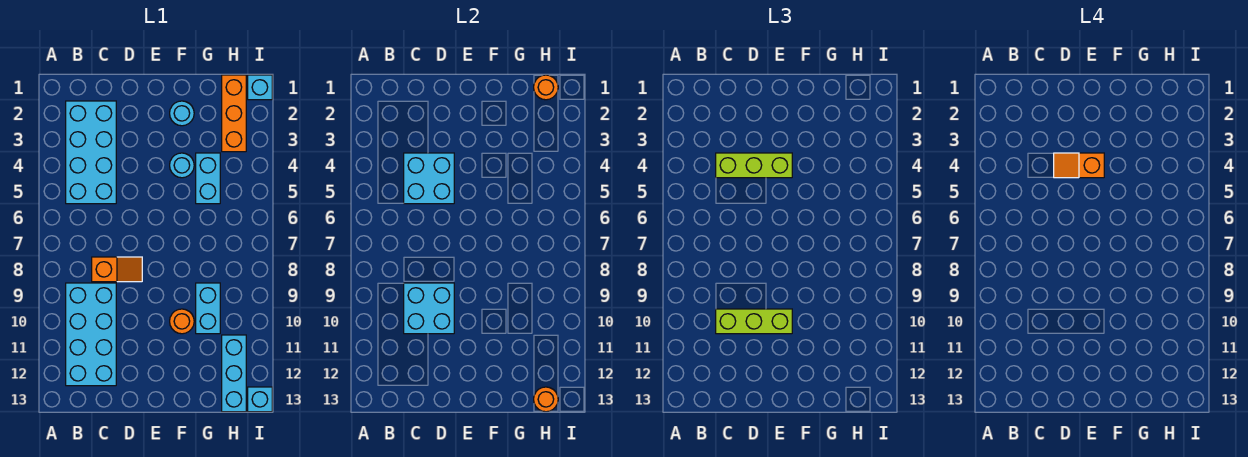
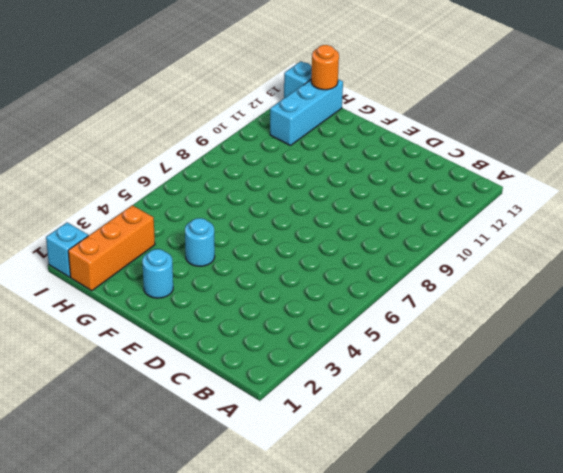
none -> cyan brick B2:C5 level 1
none -> cyan brick B9:C12 level 1
none -> orange slope C8:D8 level 1 top C

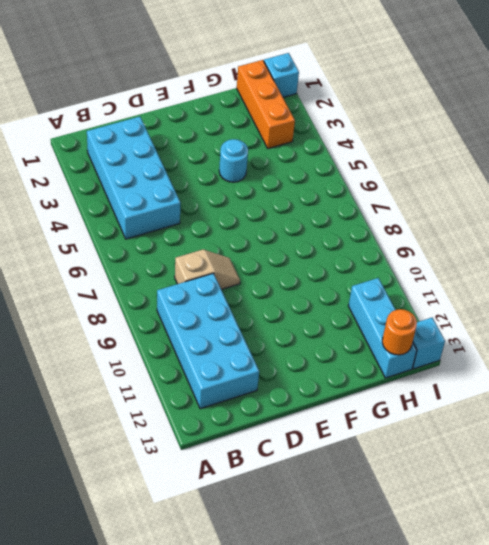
tan slope C8:D8 level 1 top C -> orange slope C8:D8 level 1 top C
none -> cyan round brick F2 level 1
none -> orange round brick F10 level 1
none -> cyan brick G4:G5 level 1

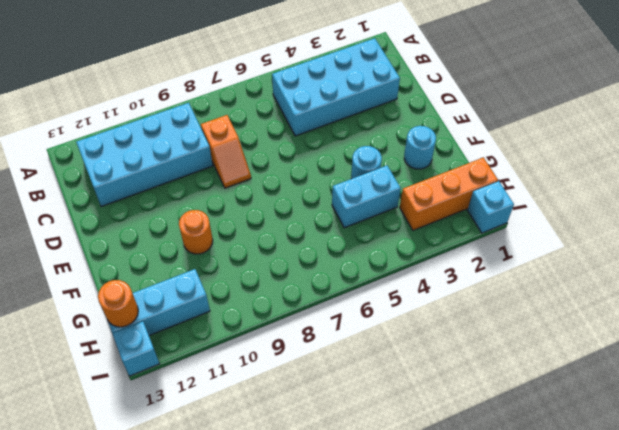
none -> cyan brick G9:G10 level 1
none -> cyan brick C4:D5 level 2
none -> cyan brick C9:D10 level 2

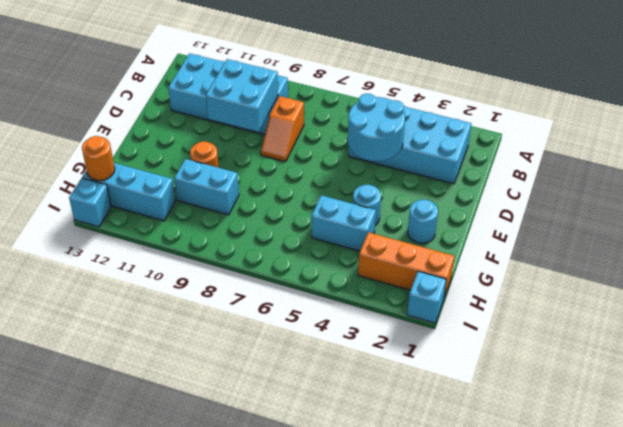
cyan round brick C4:D5 level 2 -> cyan brick C4:D5 level 2
none -> orange round brick H1 level 2
none -> lime brick C4:E4 level 3
none -> lime brick C10:E10 level 3

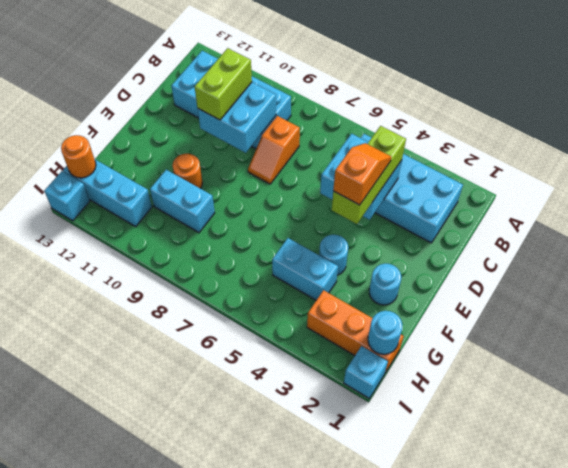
lime brick C10:D10 level 3 -> lime brick C10:E10 level 3
cyan round brick H1 level 2 -> orange round brick H1 level 2

